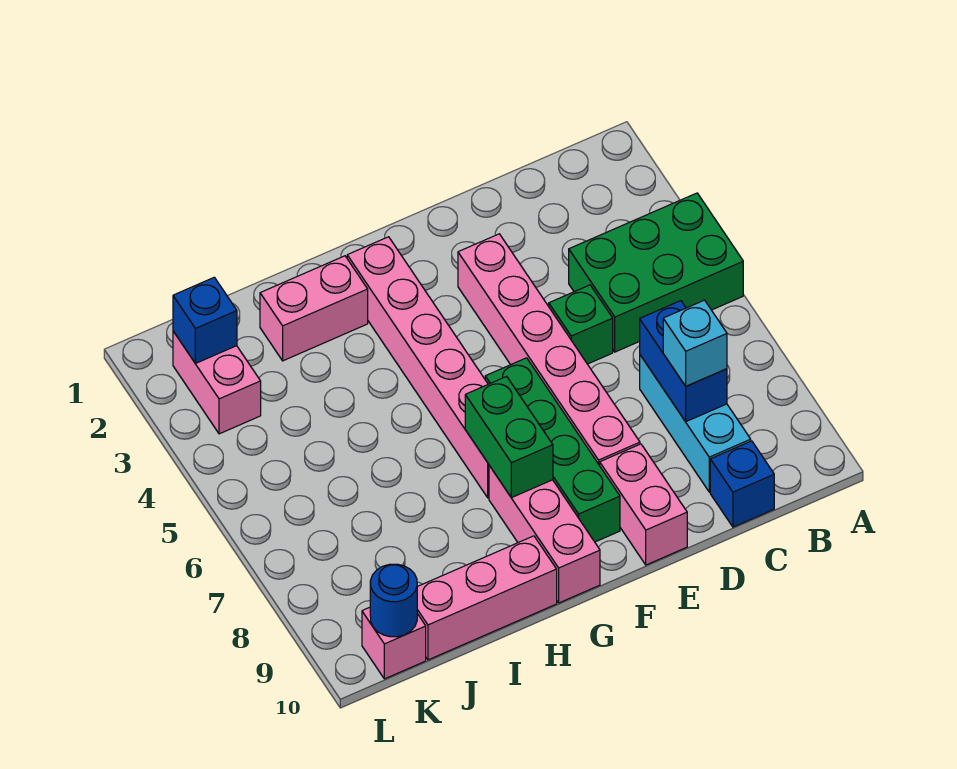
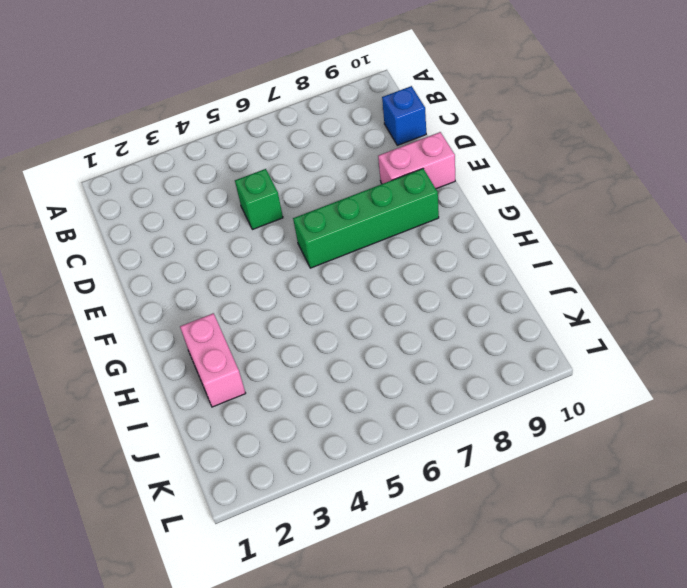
none -> green brick A4:C5 level 1
none -> cyan brick C7:C9 level 1
none -> pink brick E3:E8 level 1

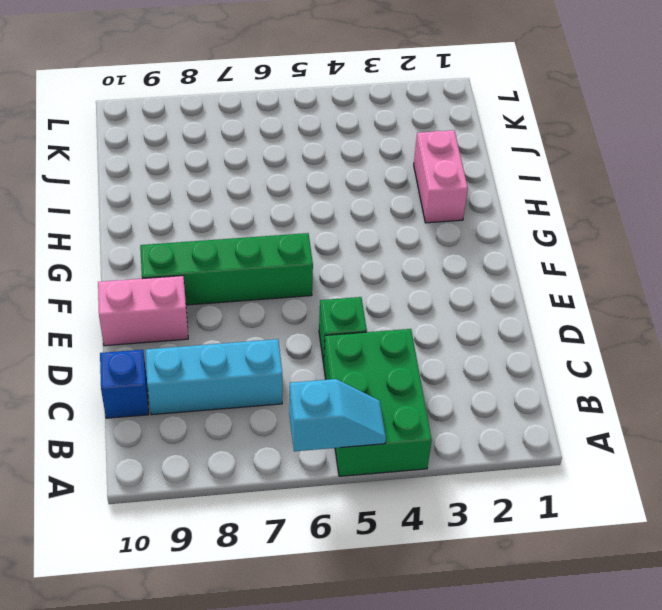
cyan slope A5:A6 level 2 top 6 -> none
none -> pink brick E3:E8 level 1
none -> pink brick G2:G7 level 1
none -> pink brick G8:G10 level 1

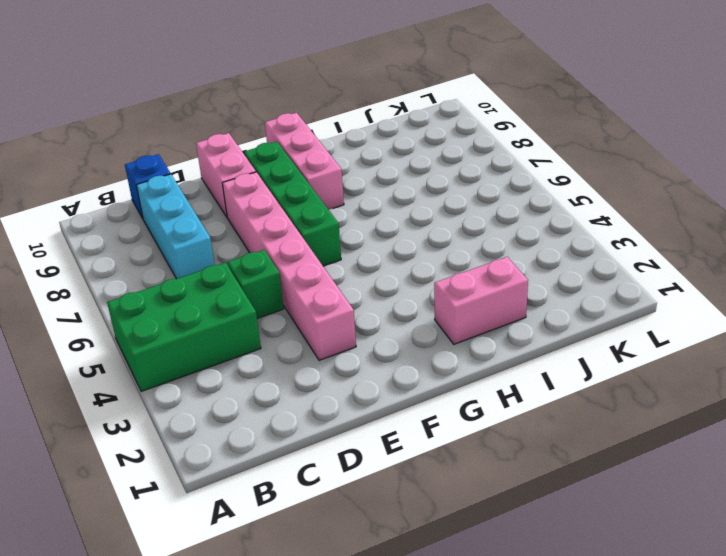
none -> pink brick G2:G7 level 1
none -> pink brick H10:J10 level 1
none -> pink brick K2:K3 level 1

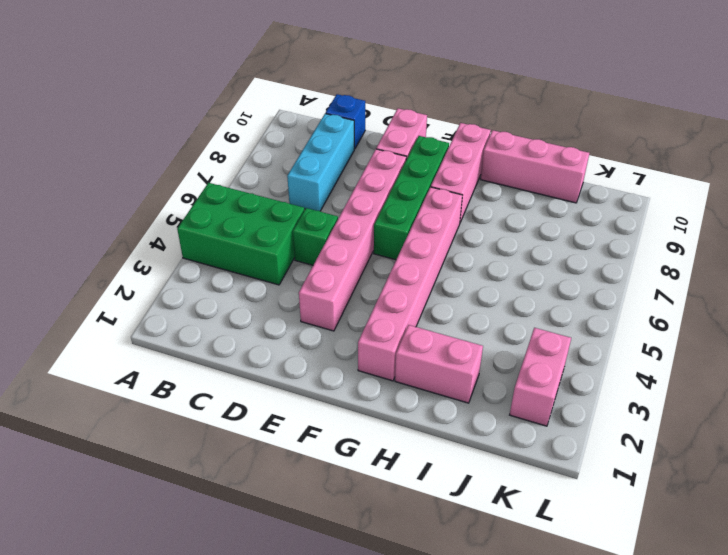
none -> pink brick K10 level 1
none -> blue brick C7:C8 level 2
none -> green brick G7:G8 level 2

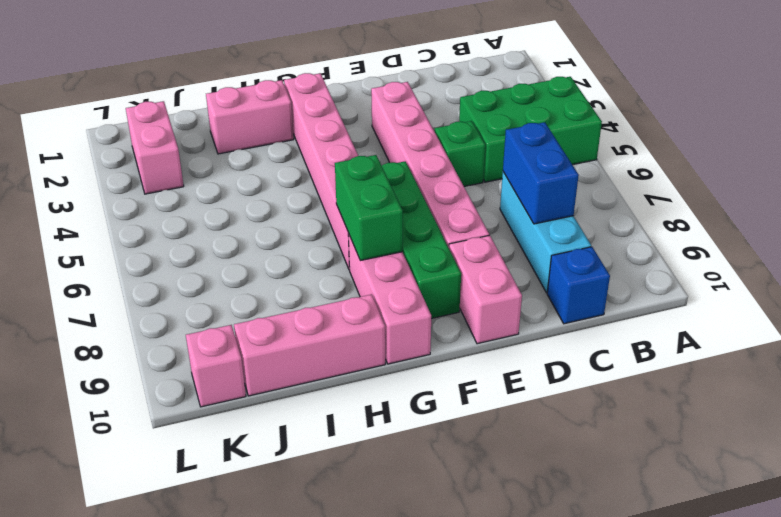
none -> blue brick K2 level 2
none -> blue round brick K10 level 2
none -> cyan brick C8 level 3

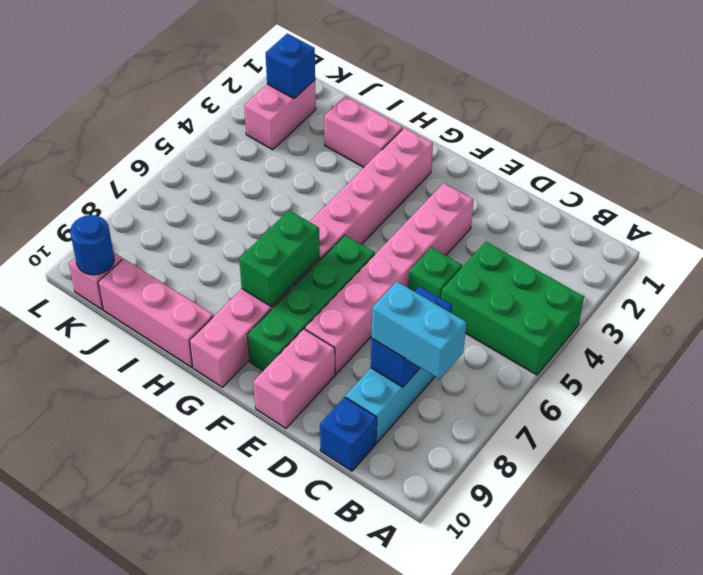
cyan brick B8:C8 level 3 -> cyan brick C8 level 3

